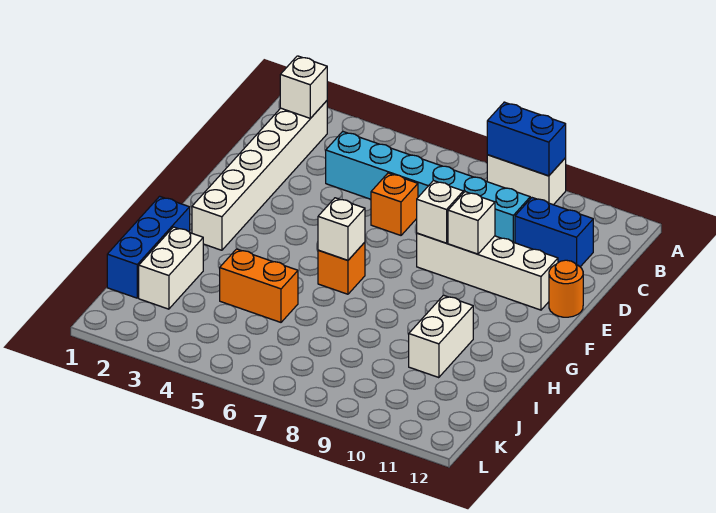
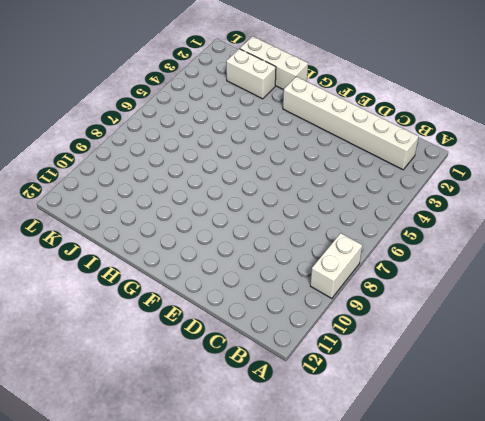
white brick H1:J1 level 1 -> blue brick H1:J1 level 1
none -> cyan brick C4:C9 level 1
none -> blue brick C10:C11 level 1
none -> orange brick D6 level 1

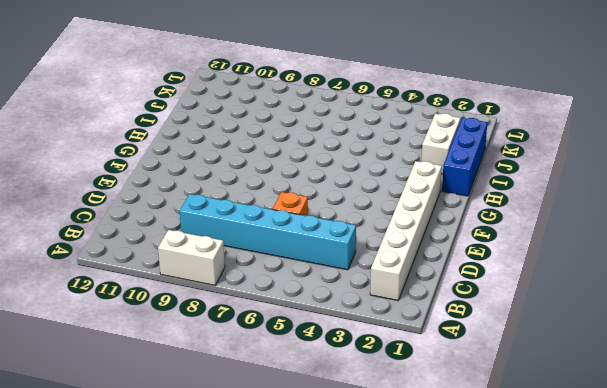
none -> blue brick C10:C11 level 1
none -> white brick E8:E11 level 1
none -> orange round brick E12 level 1

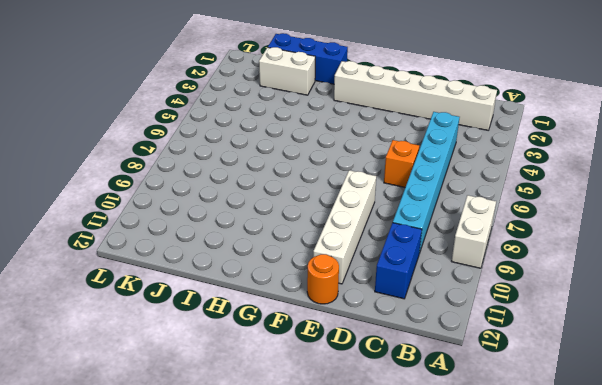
none -> orange brick G6 level 1
none -> white brick H10:I10 level 1
none -> orange brick I4:I5 level 1

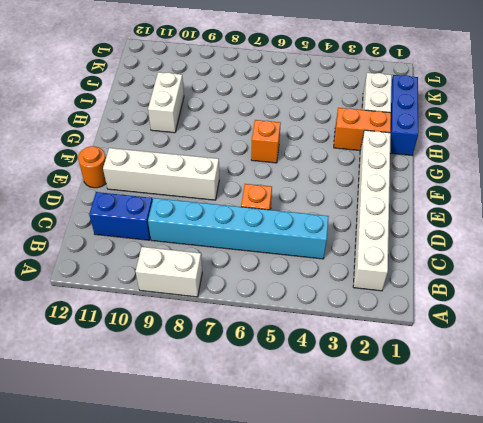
orange brick H2:H3 level 1 -> orange brick I4:I5 level 1
none -> blue brick A8:A9 level 2
none -> white brick B2 level 2
none -> white brick E8 level 2

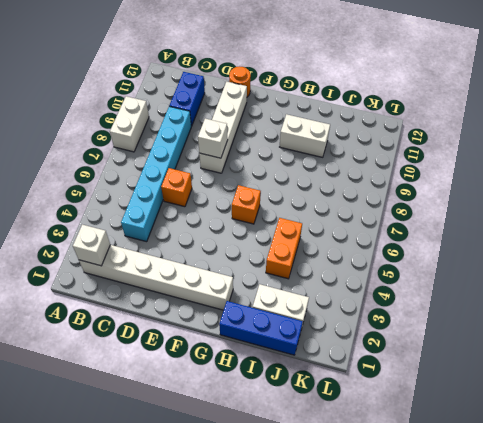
none -> blue brick A8:A9 level 2
none -> white brick E9 level 2
none -> white brick G6 level 2

